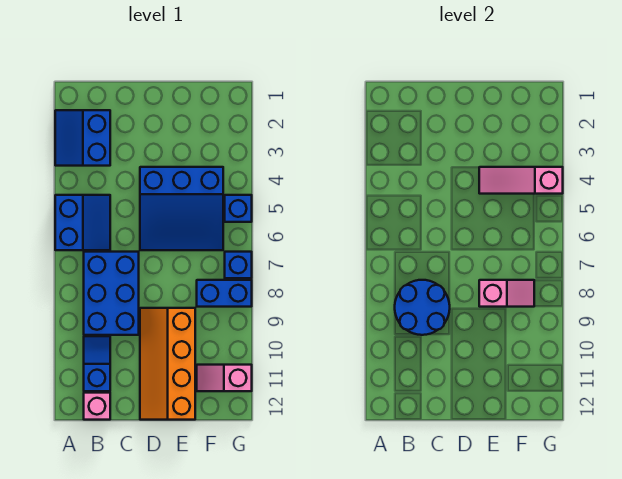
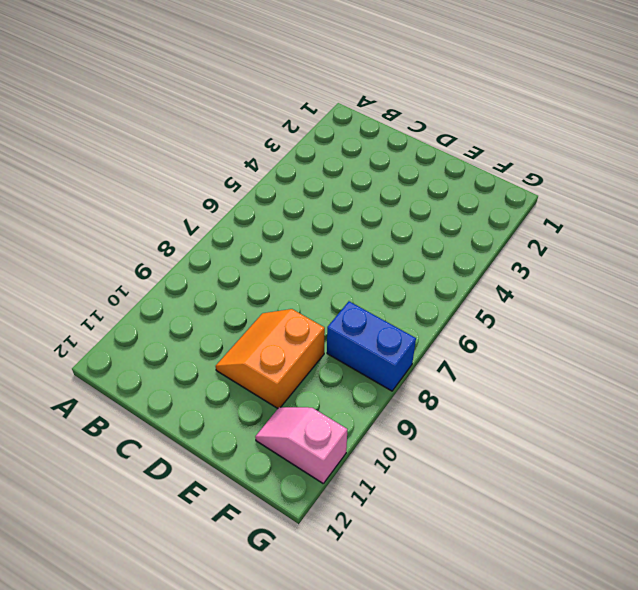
orange slope D9:E10 level 1 top E -> orange slope D9:E12 level 1 top E
none -> blue slope A2:B3 level 1 top B
none -> blue slope A5:B6 level 1 top A
none -> blue brick B7:C9 level 1

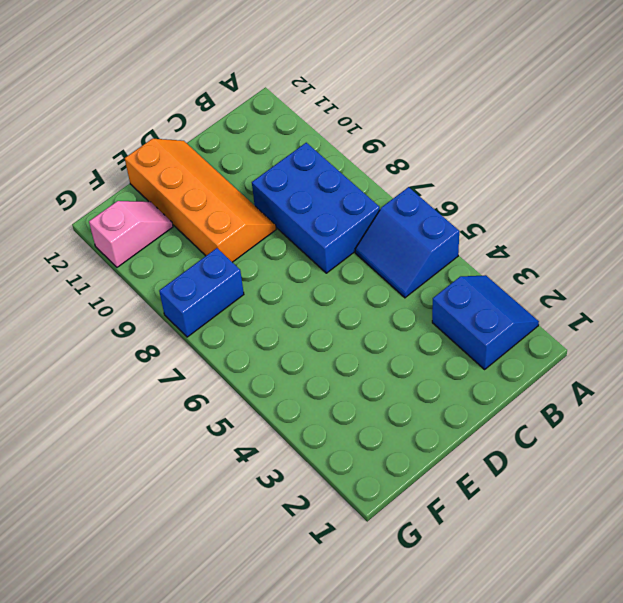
none -> blue slope B10:B11 level 1 top 11
none -> pink brick B12 level 1
none -> blue slope D4:F6 level 1 top 4

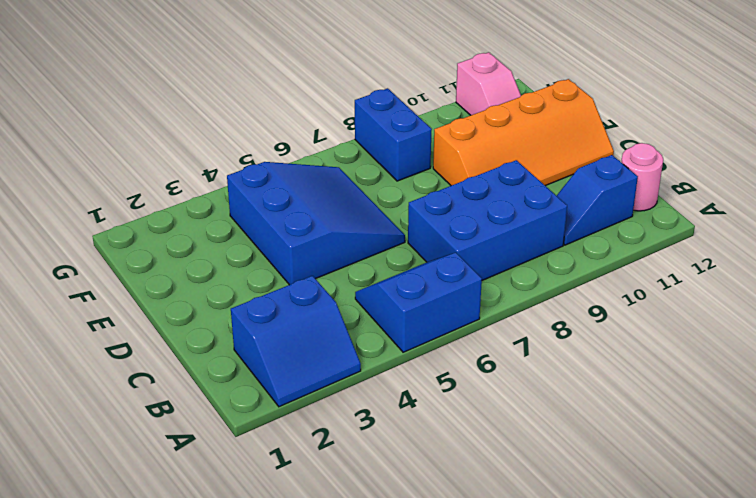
pink round brick B12 level 1 -> pink brick B12 level 1
none -> blue brick G5 level 1
none -> blue brick G7 level 1
none -> blue round brick B8:C9 level 2

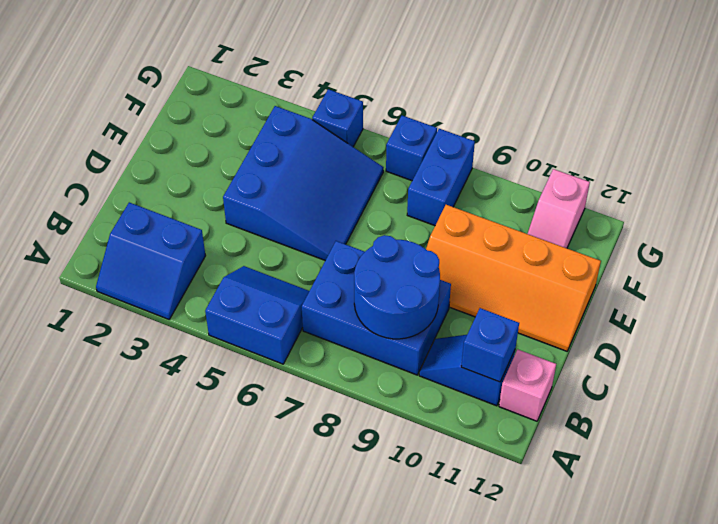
blue brick B11 level 2 -> none
none -> pink slope E4:G4 level 2 top G
none -> pink slope E8:F8 level 2 top E

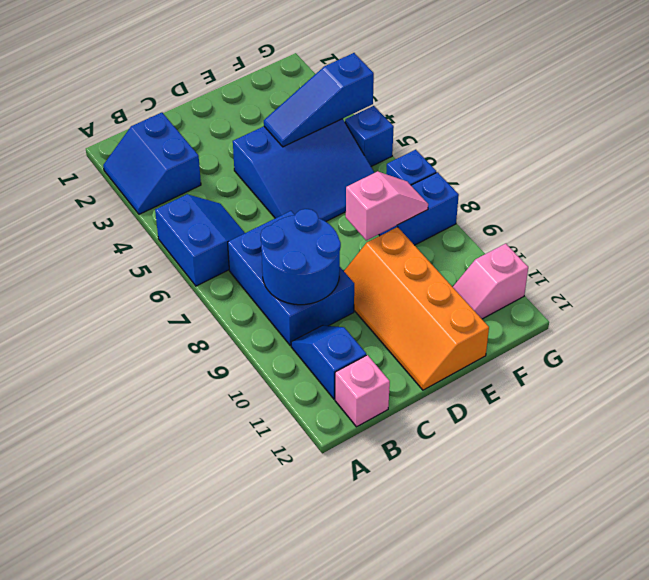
blue slope E4:G4 level 2 top G -> pink slope E4:G4 level 2 top G

